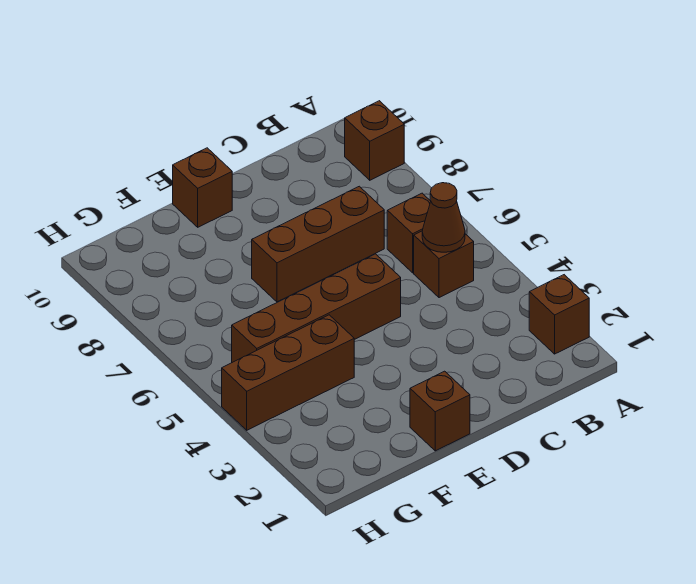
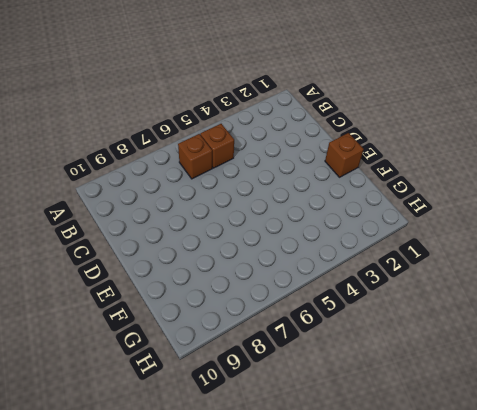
none -> brown brick A2 level 1
none -> brown brick A9 level 1

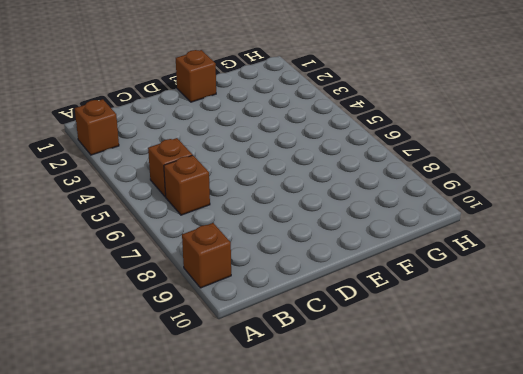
none -> brown brick C7:E7 level 1
none -> brown brick D5:G5 level 1

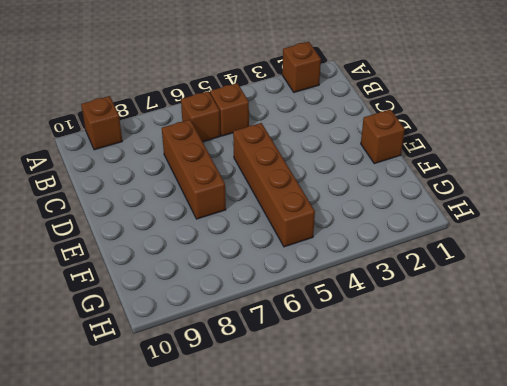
none -> brown brick E10 level 1
none -> brown brick F4:H4 level 1

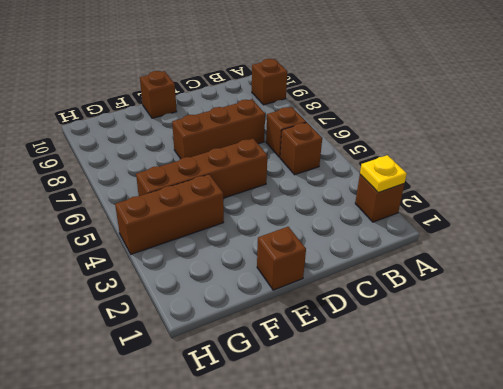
yellow plate A2 level 2 -> none
none -> brown cone B5 level 2

